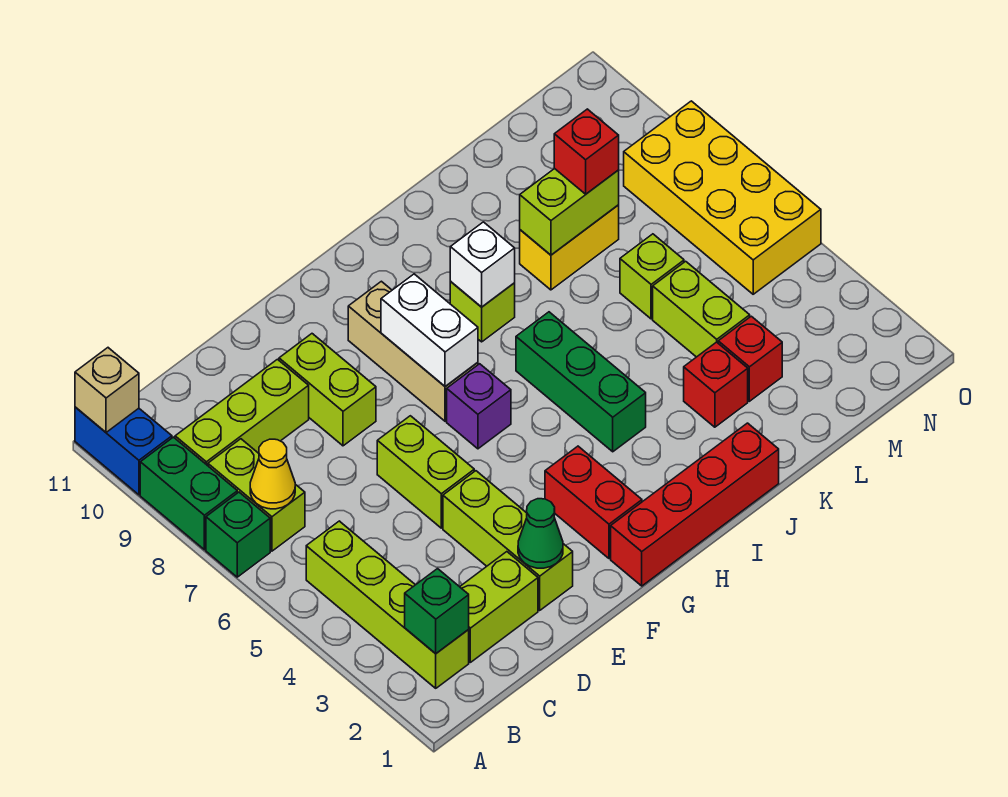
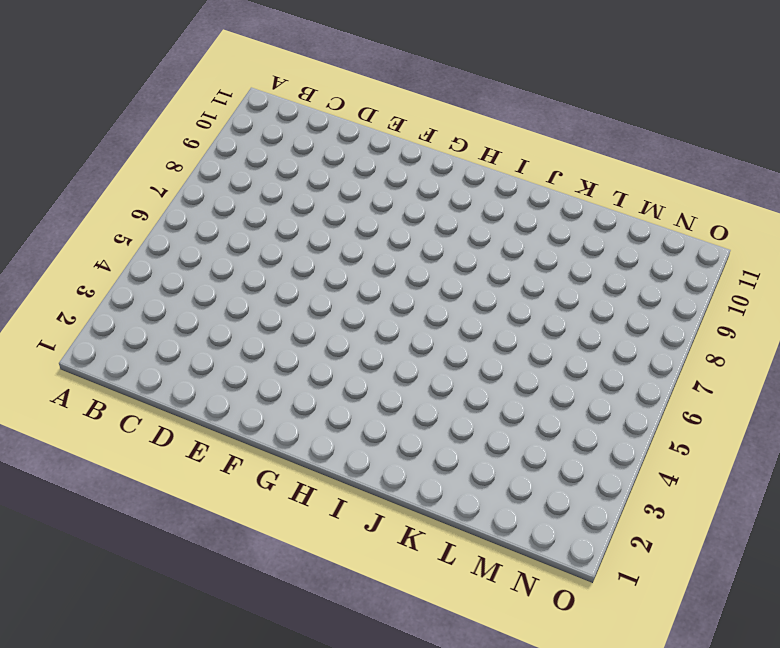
none -> green brick A7 level 1
none -> green brick A8:A9 level 1
none -> blue brick A10:A11 level 1
none -> lime brick B2:B5 level 1

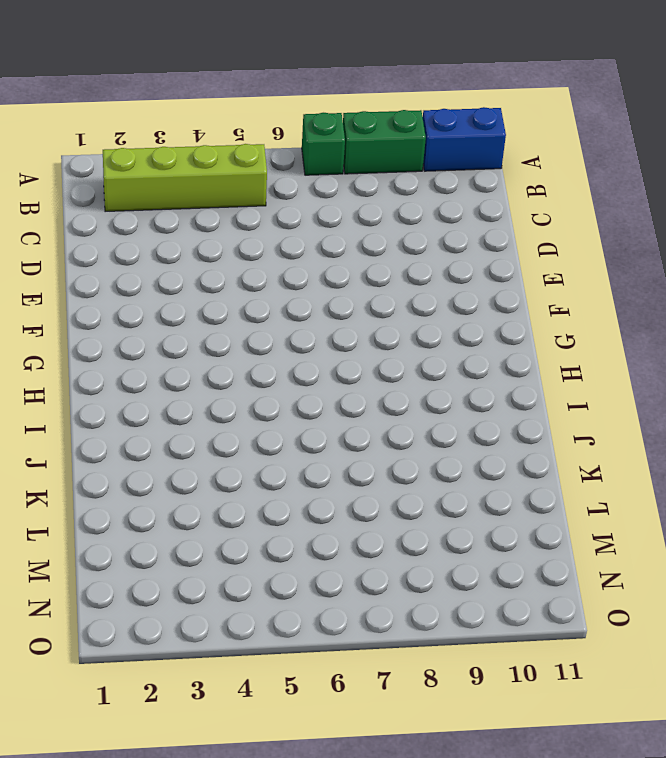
none -> lime brick B7:B8 level 1
none -> lime brick B9:D9 level 1
none -> lime brick C2:D2 level 1
none -> lime brick E2:E4 level 1

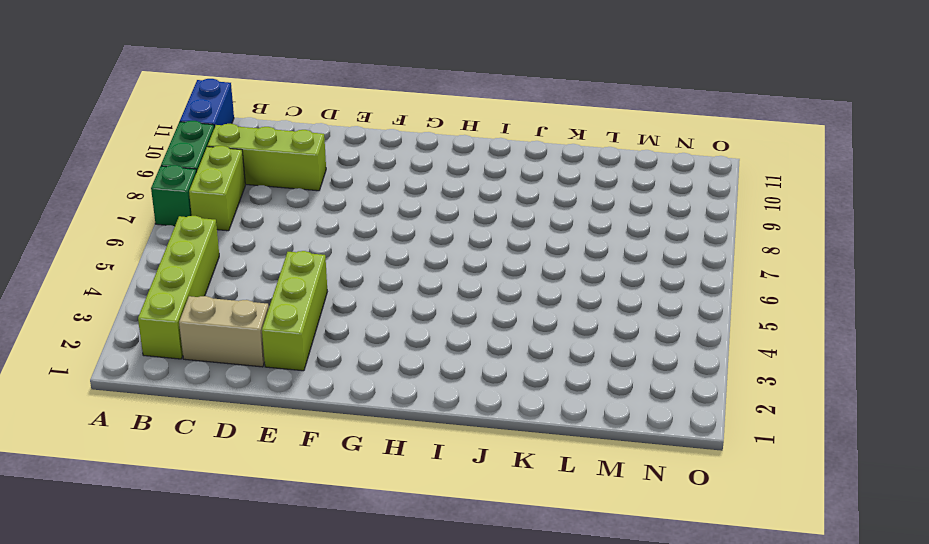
tan brick C2:D2 level 1 -> lime brick C2:D2 level 1
none -> lime brick E5:E6 level 1
none -> lime brick E8:E9 level 1
none -> red brick G1:J1 level 1
none -> red brick G2:G3 level 1

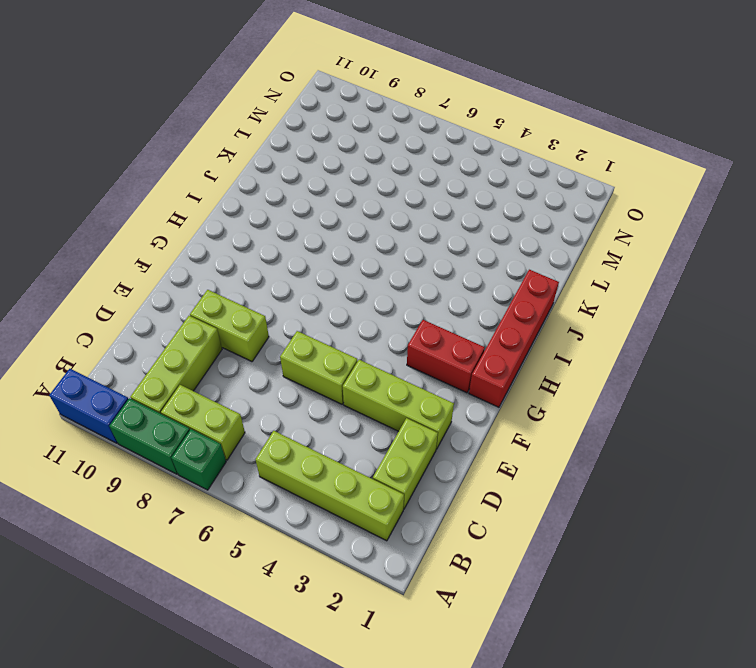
none -> purple brick G6 level 1
none -> tan brick G7:G9 level 1
none -> green brick I4:I6 level 1
none -> lime brick I8 level 1

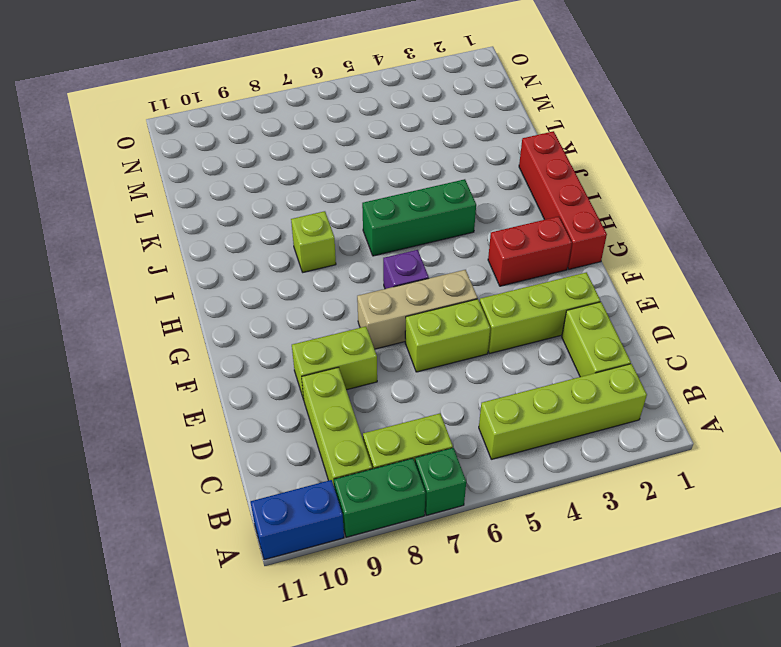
tan brick F5:F7 level 1 -> tan brick G7:G9 level 1
none -> red brick K3 level 1
none -> yellow brick K8:L8 level 1
none -> red brick L3 level 1
none -> lime brick L4:L5 level 1

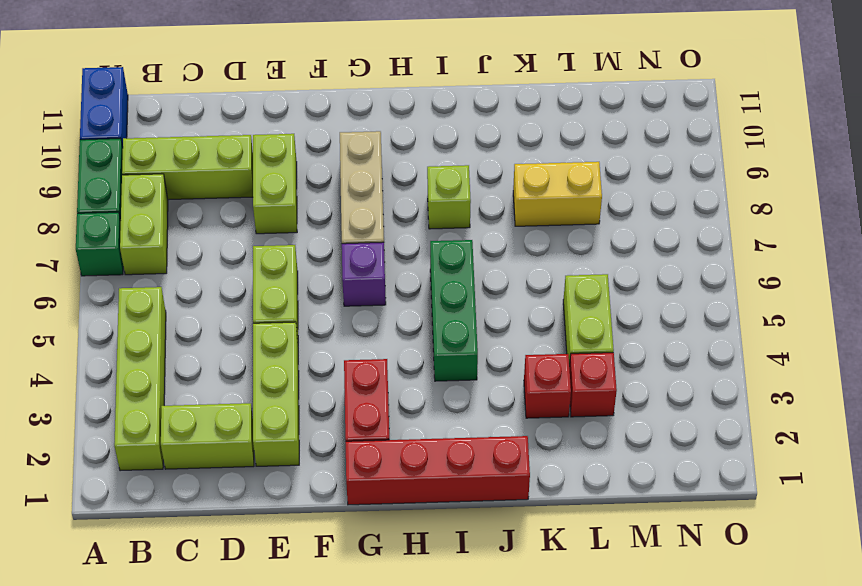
none -> lime brick L6 level 1
none -> yellow brick N5:O8 level 1
none -> tan brick A11 level 2
none -> green brick B2 level 2

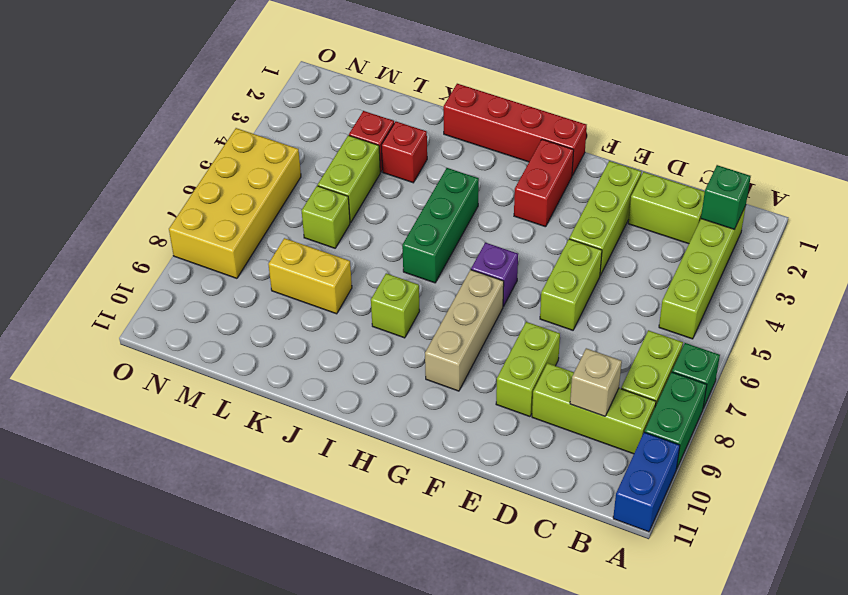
tan brick C9 level 2 -> tan brick A11 level 2
none -> yellow cone B7 level 2
none -> green cone E2 level 2
none -> white brick G7:G8 level 2
none -> white brick I8 level 2

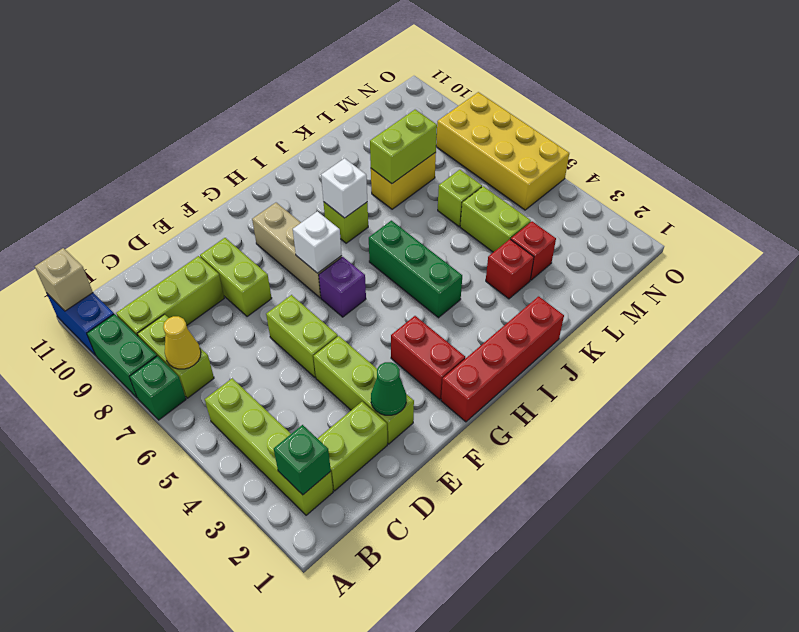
white brick G7 level 2 -> white brick G7:G8 level 2
none -> red brick L8 level 3

